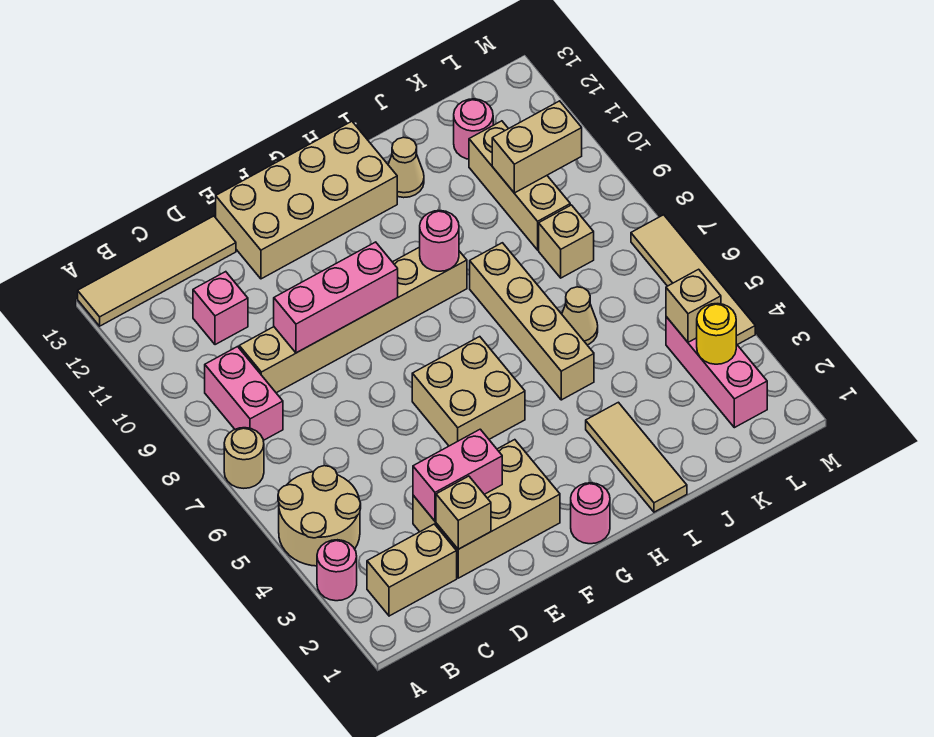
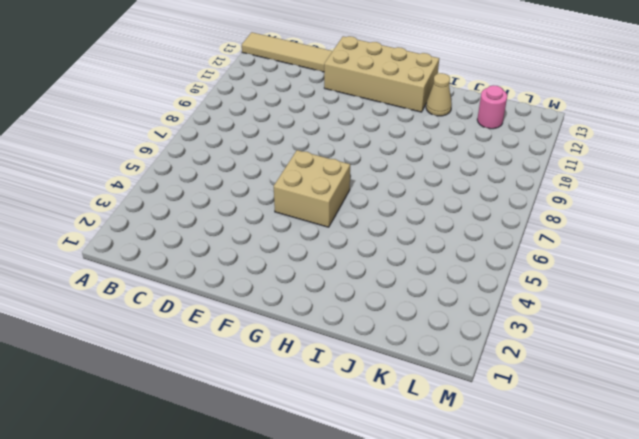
none -> pink round brick A3 level 1
none -> tan round brick A4:B5 level 1
none -> tan round brick A7 level 1

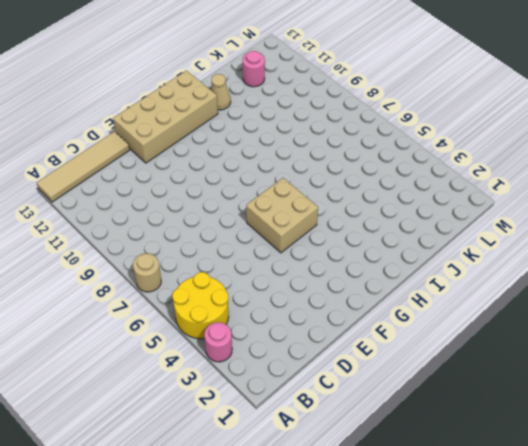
yellow round brick A4:B5 level 1 -> tan round brick A4:B5 level 1
none -> tan brick B2:C2 level 1
none -> pink brick B8:B9 level 1
none -> tan brick C9:H9 level 1

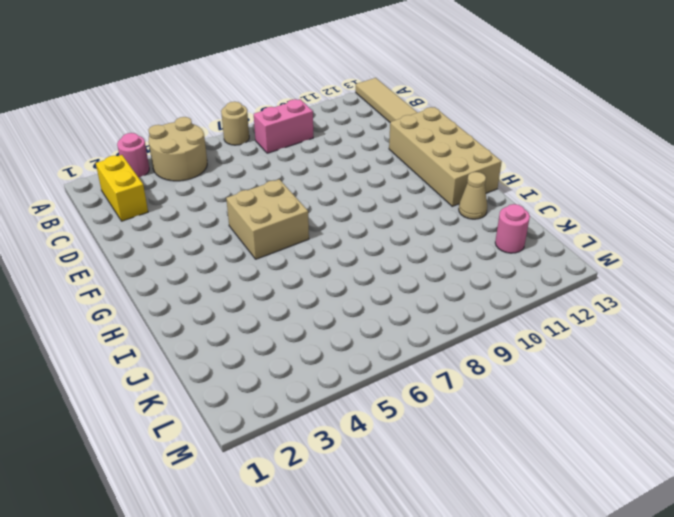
yellow brick B2:C2 level 1 -> tan brick B2:C2 level 1
none -> tan brick C9:H9 level 1
none -> pink brick C11 level 1
none -> tan brick D2:F3 level 1

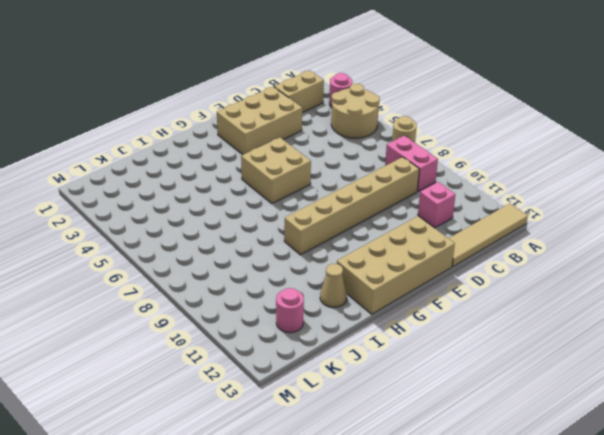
none -> pink round brick G1 level 1
none -> tan tile I1:I3 level 1
none -> tan brick I5:I8 level 1

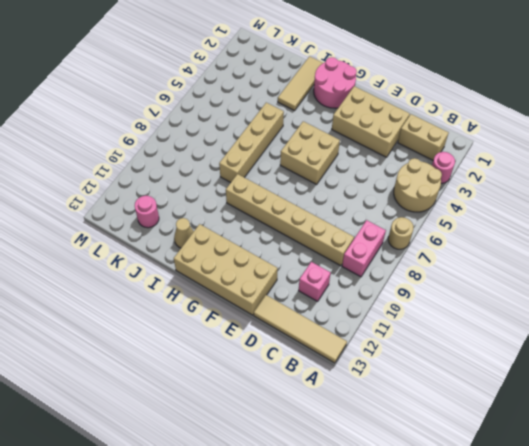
pink round brick G1:H2 level 1 -> pink round brick G1 level 1
none -> tan cone J6 level 1
none -> tan brick K8 level 1
none -> tan brick K9:K11 level 1

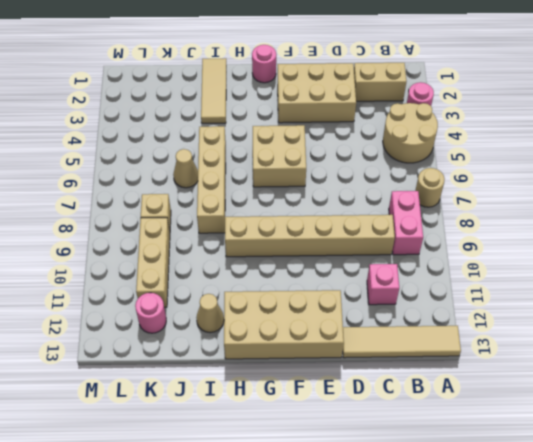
none -> pink brick L2:L4 level 1
none -> tan tile M4:M7 level 1
none -> tan brick D2 level 2

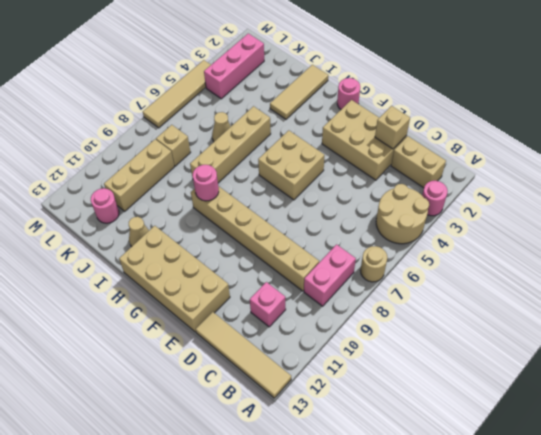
none -> pink brick D3:E3 level 2
none -> pink brick D9:F9 level 2
none -> tan brick K10:L10 level 2

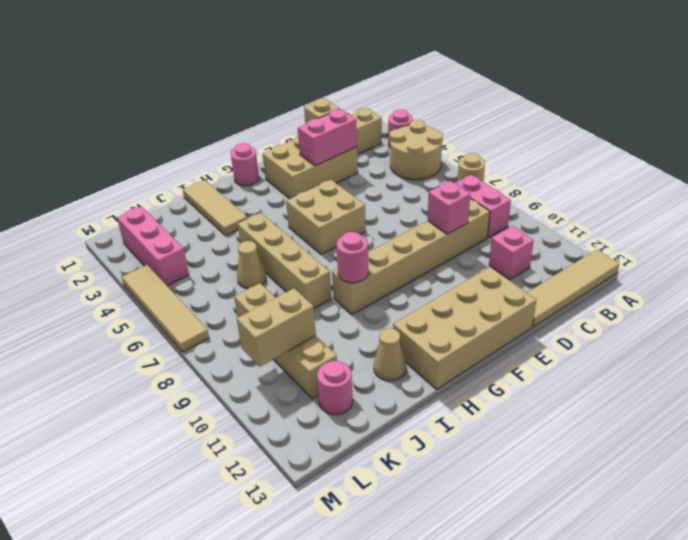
pink brick D9 level 2 -> pink brick D9:F9 level 2
none -> yellow round brick L3 level 2
none -> tan brick L4 level 2

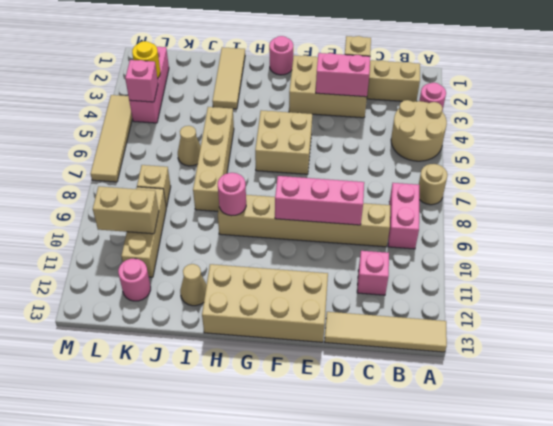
pink brick L4 level 2 -> tan brick L4 level 2

